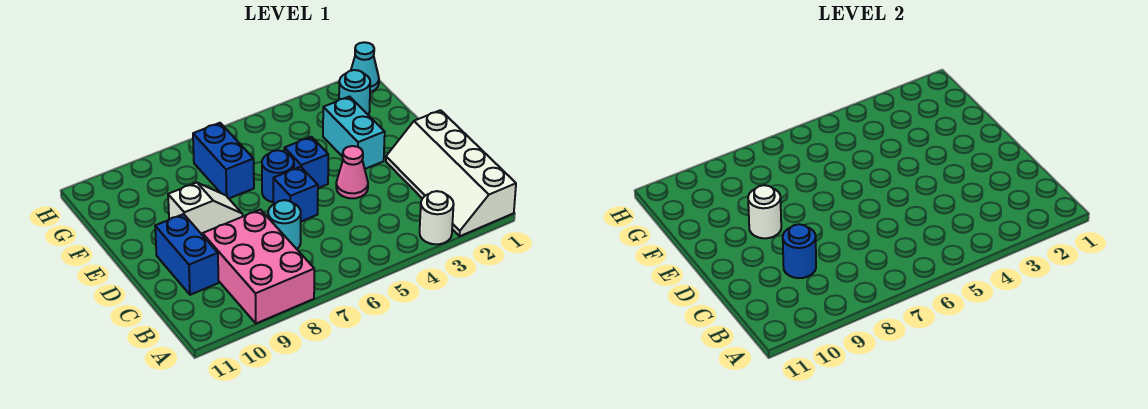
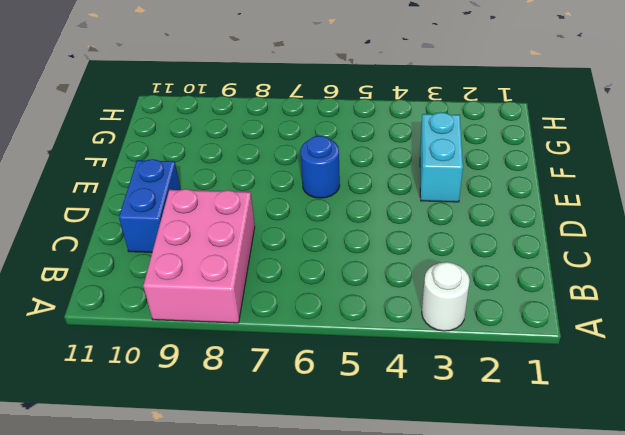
none -> white slope A1:D2 level 1 top 1
none -> cyan round brick C7 level 1
none -> pink cone D4 level 1

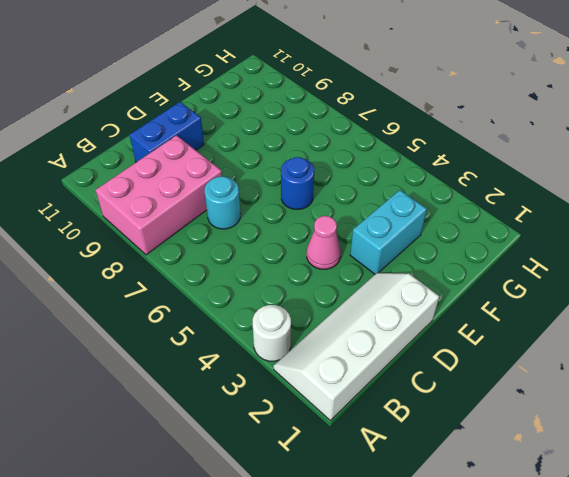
none -> blue brick D6 level 1
none -> blue brick E5 level 1
none -> white slope E8:E9 level 1 top 9

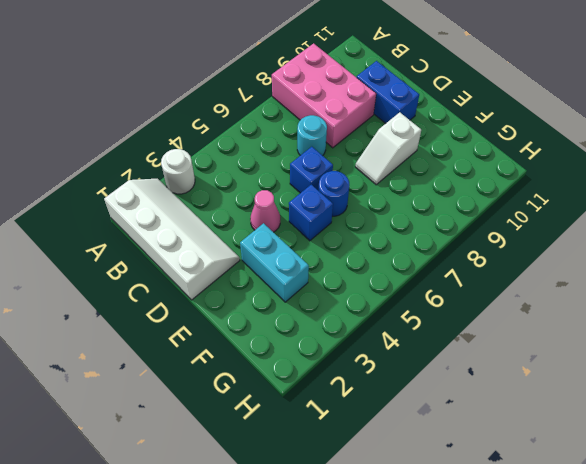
none -> blue brick F7:G7 level 1
none -> cyan round brick G2 level 1
none -> cyan cone H1 level 1

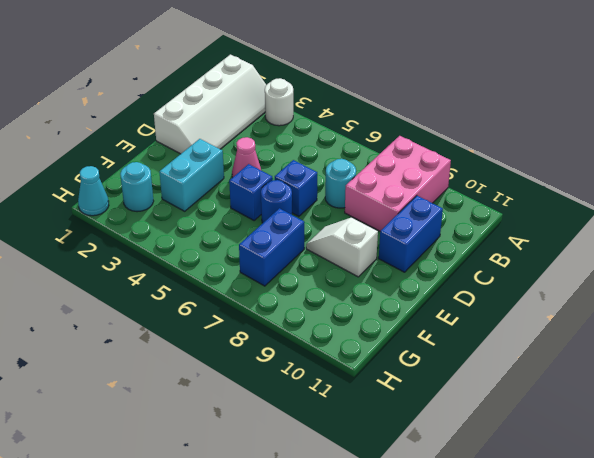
none -> blue round brick C9 level 2
none -> white round brick E9 level 2

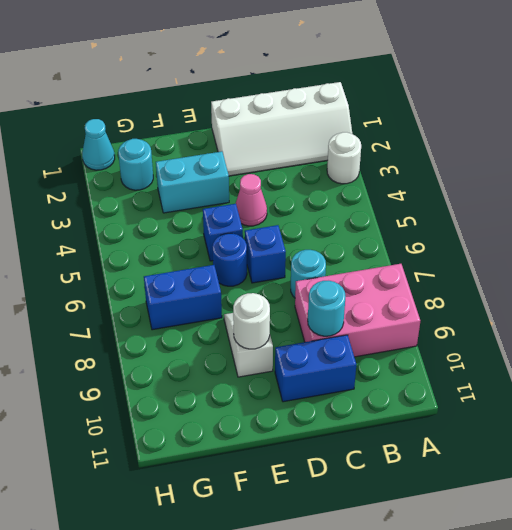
cyan round brick C9 level 2 -> blue round brick C9 level 2

